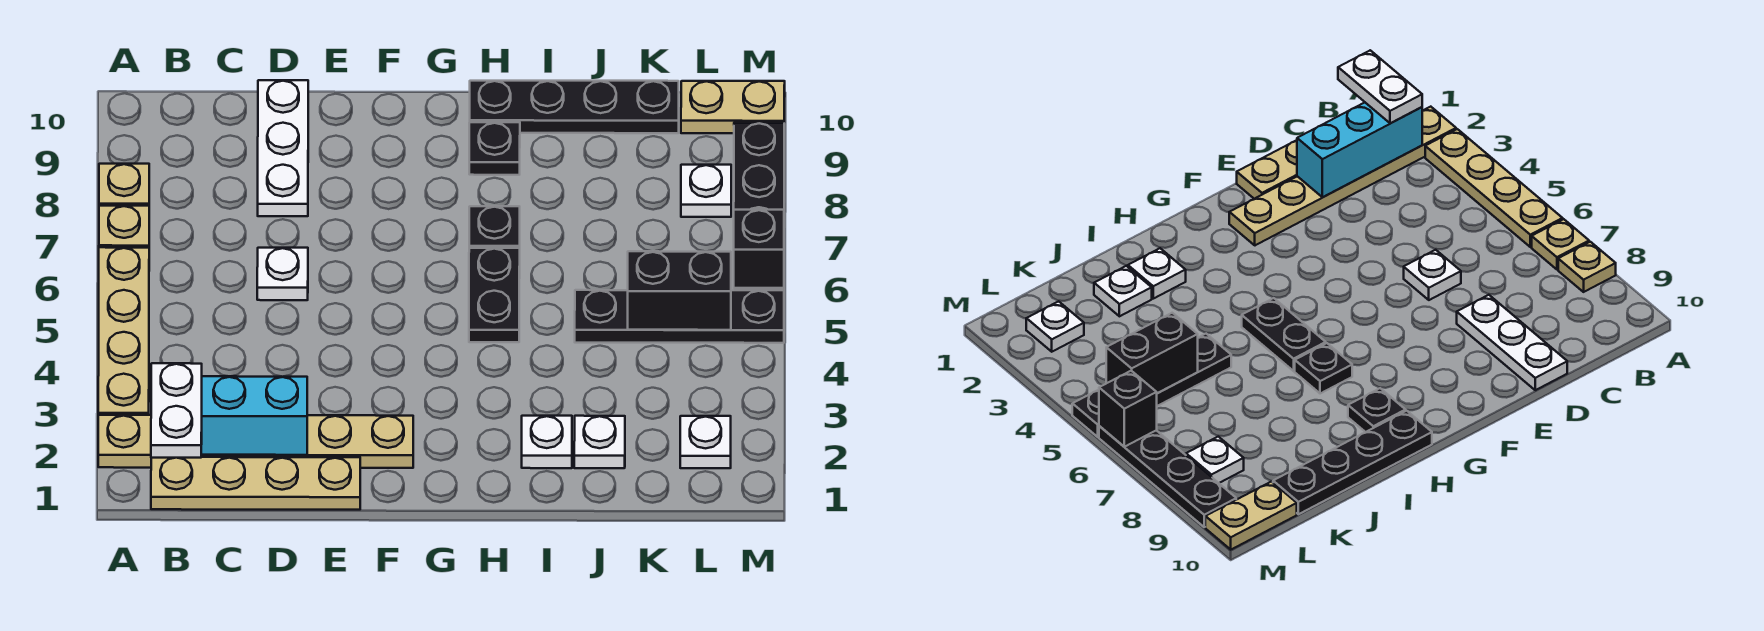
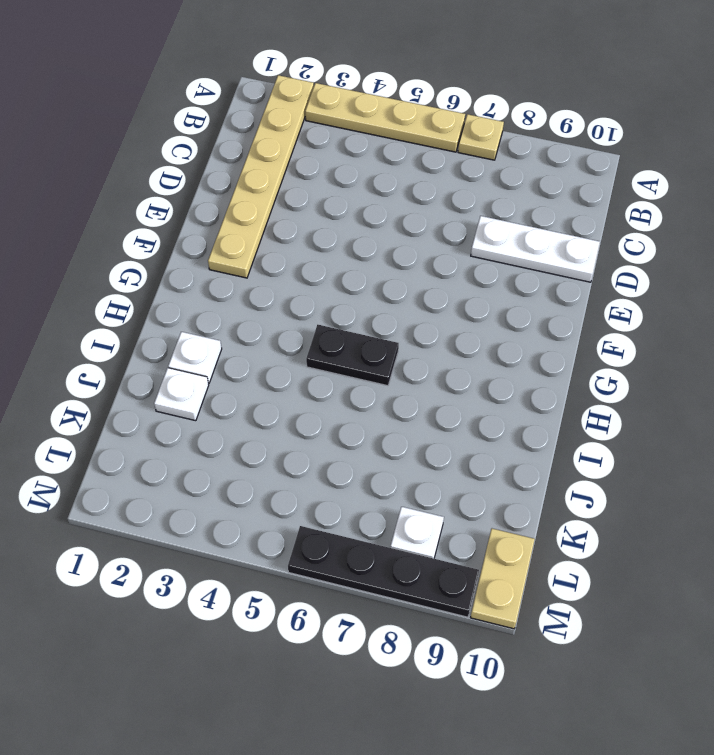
none -> tan plate A8 level 1
none -> tan plate B1:E1 level 1
none -> white plate D6 level 1

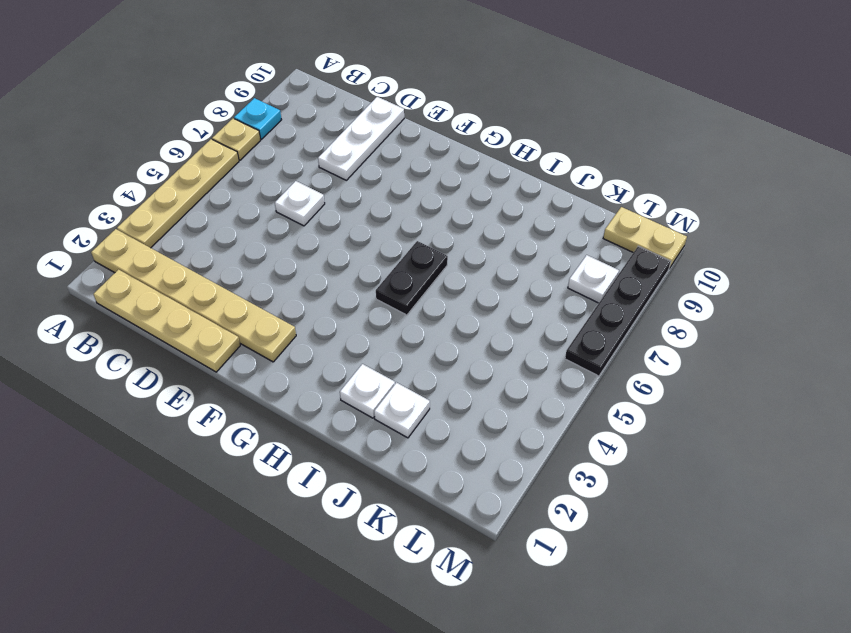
cyan plate A8 level 1 -> tan plate A8 level 1
none -> black plate H7 level 1
none -> black plate H9 level 1
none -> black plate H10:K10 level 1

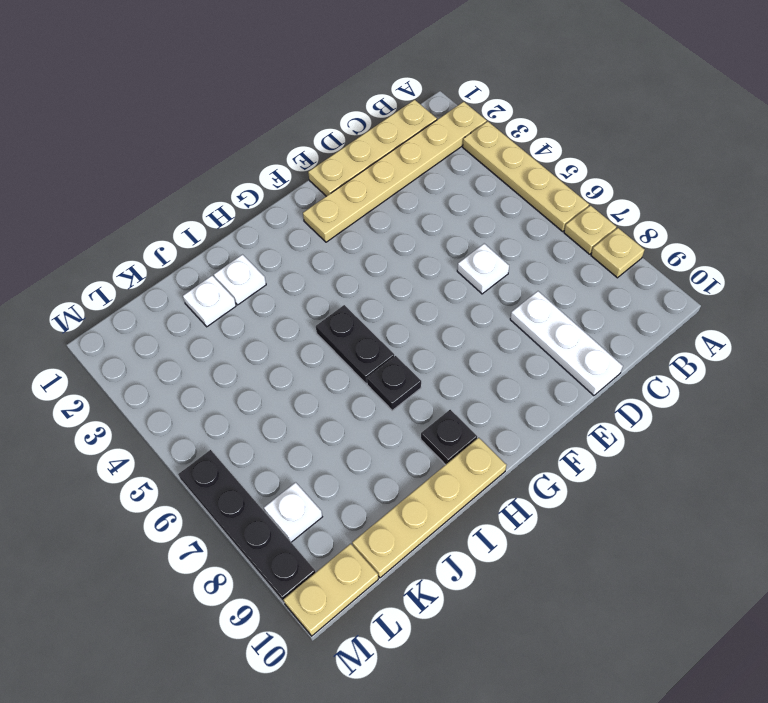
tan plate H10:K10 level 1 -> black plate H10:K10 level 1
none -> black plate J5:M5 level 1
none -> white plate L2 level 1
none -> cyan brick B2:D2 level 2

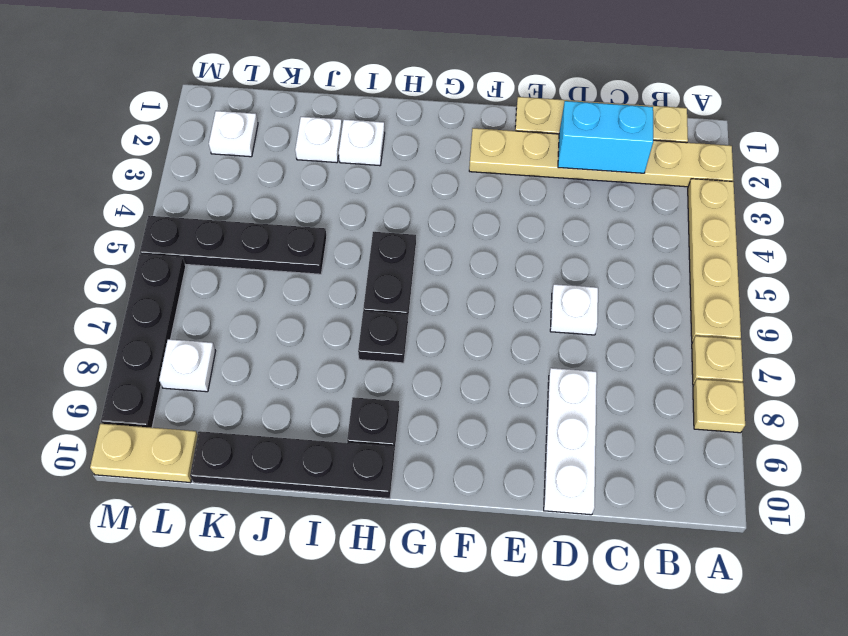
cyan brick C2:D2 level 2 -> cyan brick B2:D2 level 2
none -> black brick K5:L5 level 2
none -> black brick M6 level 2
none -> white plate B1:B2 level 3

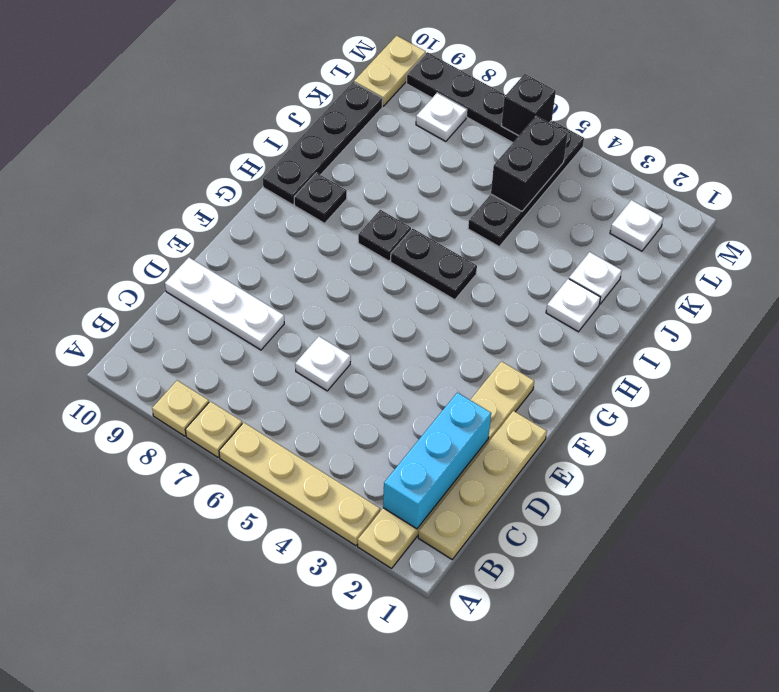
none -> white plate B1:B2 level 3

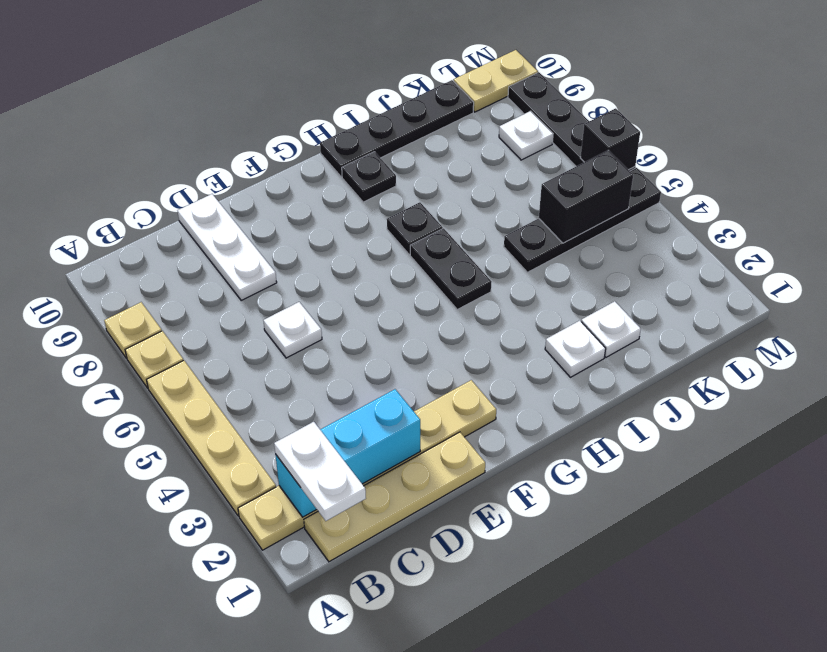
none -> white plate L2 level 1

